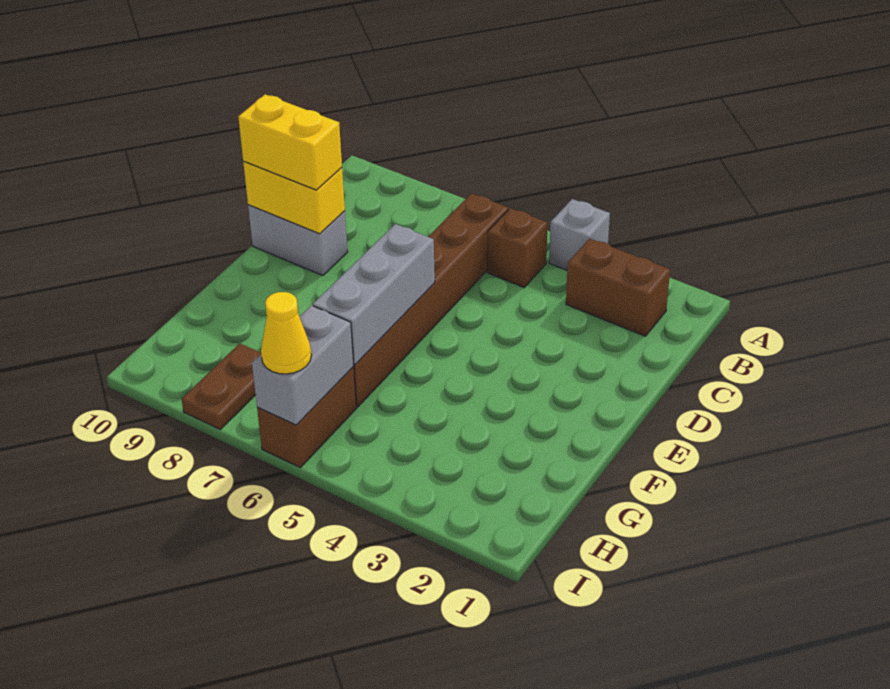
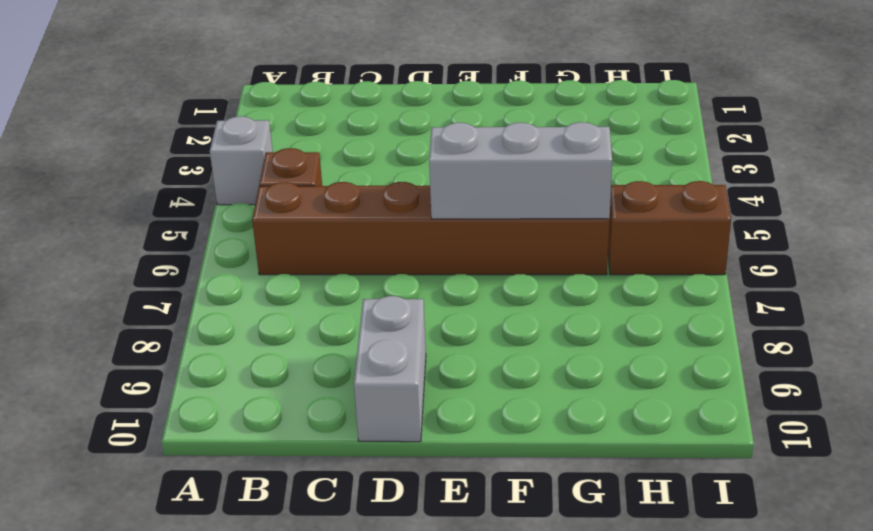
none -> brown brick B2:B3 level 1
none -> brown plate H8:I8 level 1
none -> yellow brick D9:D10 level 2

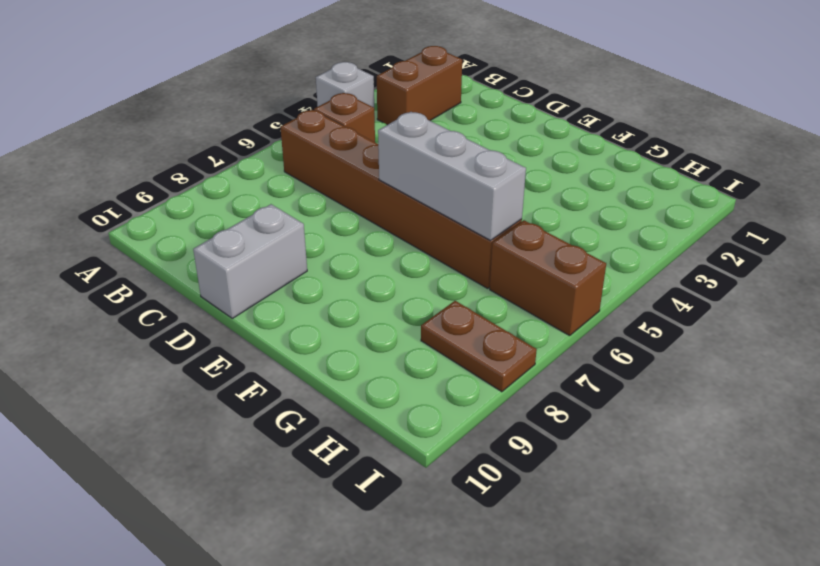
none -> yellow brick D9:D10 level 2
none -> grey brick H6:I6 level 2
none -> yellow brick D9:D10 level 3

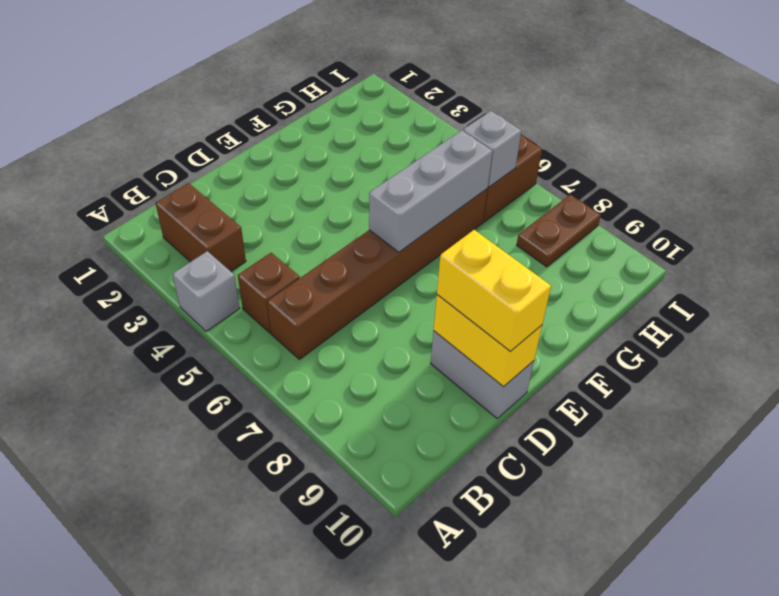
grey brick H6 level 2 -> grey brick H6:I6 level 2
none -> yellow cone I6 level 3

